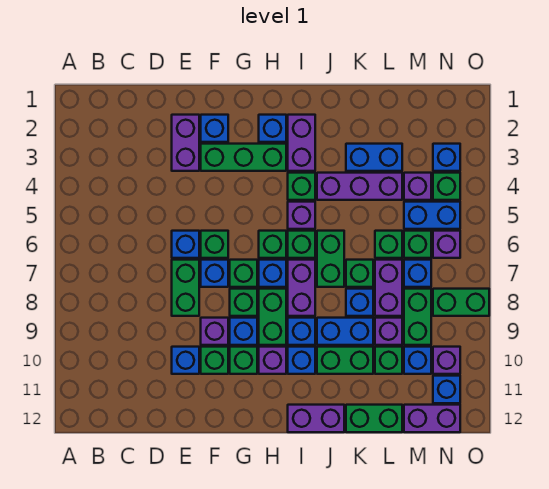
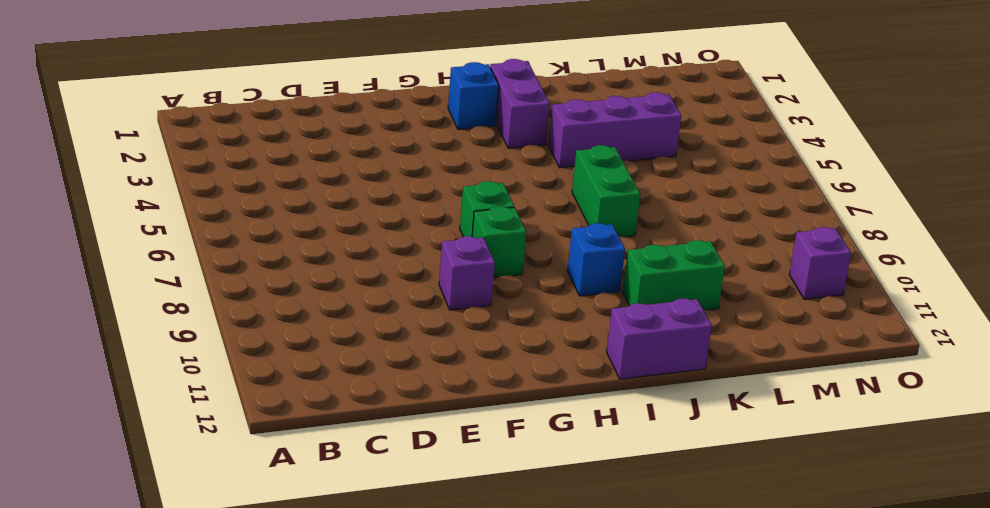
none -> purple brick E2:E3 level 1
none -> blue brick E6 level 1
none -> green brick E7:E8 level 1
none -> blue brick E10 level 1

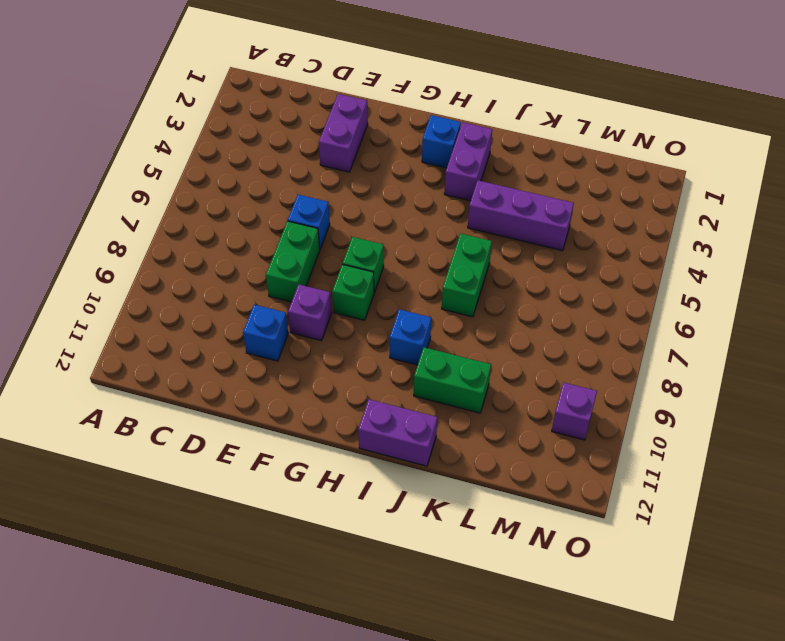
none -> blue brick F2 level 1
none -> green brick F3:H3 level 1
none -> green brick F6 level 1
none -> blue brick F7 level 1

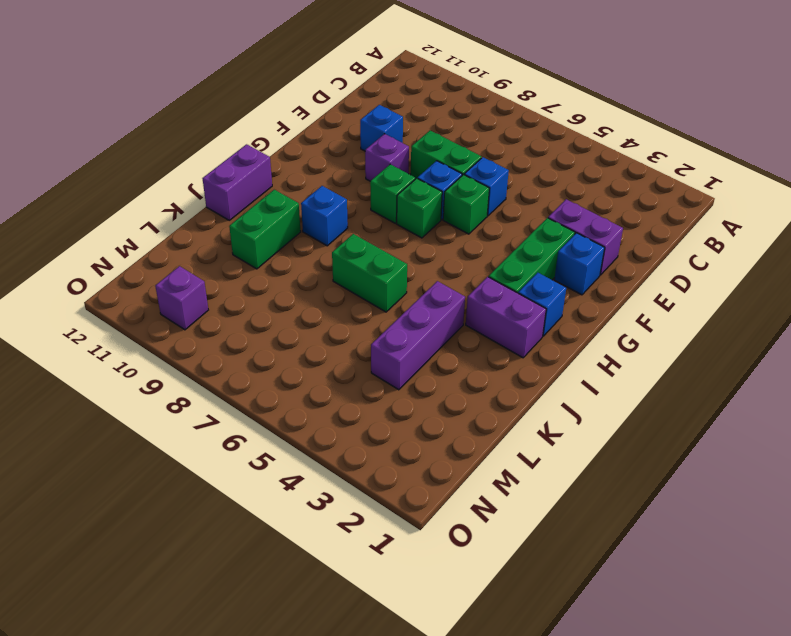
none -> green brick F10 level 1
none -> blue brick G9 level 1
none -> green brick G10 level 1
none -> green brick H6 level 1

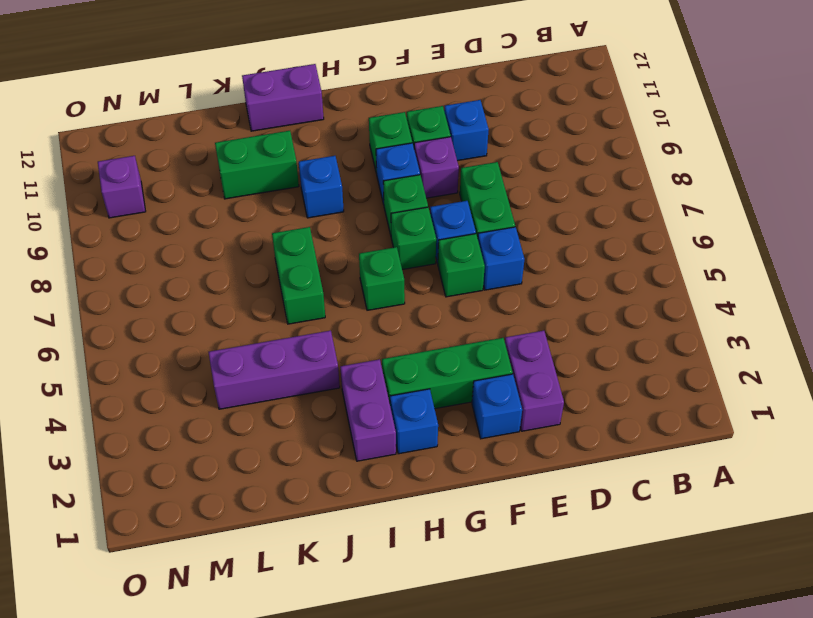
none -> blue brick H7 level 1
none -> green brick H8:H9 level 1
none -> purple brick H10 level 1
none -> green brick I4 level 1

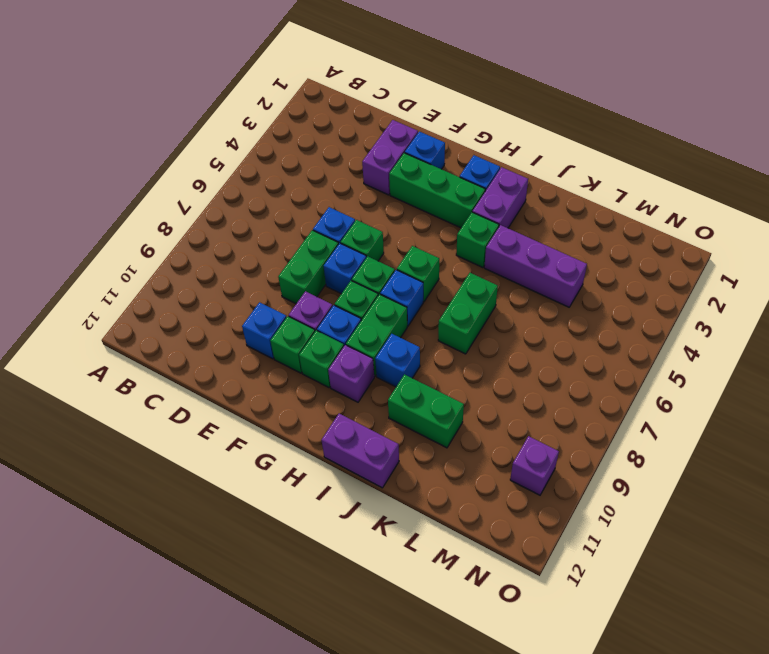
none -> purple brick I5 level 1
none -> green brick I6 level 1
none -> purple brick I7:I8 level 1
none -> blue brick I10 level 1

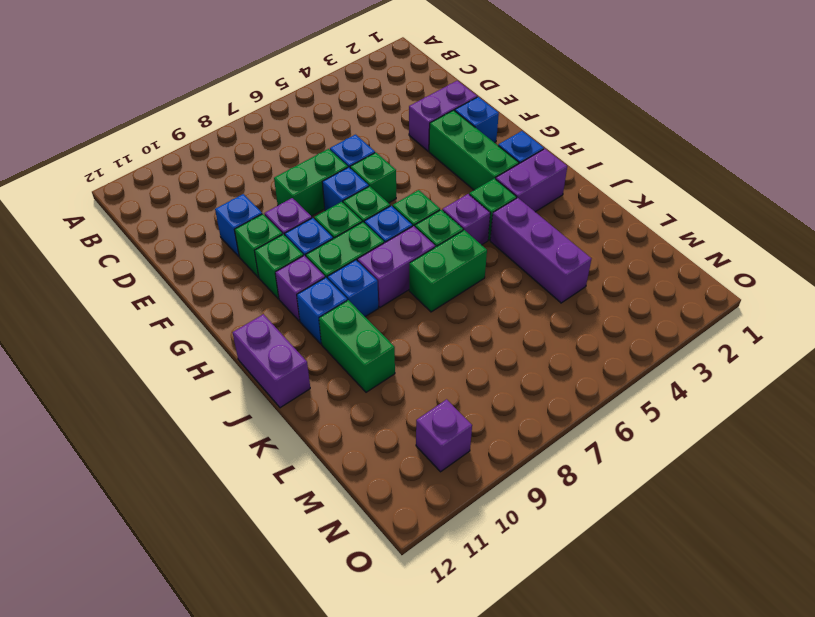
none -> blue brick J9:K9 level 1
none -> blue brick K3:L3 level 1
none -> green brick K7 level 1
none -> blue brick K8 level 1

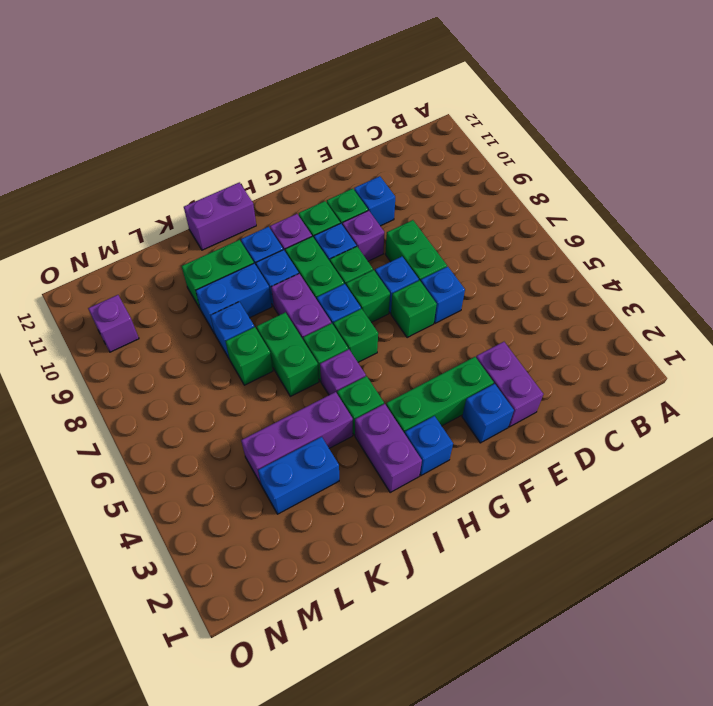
none -> green brick K12:L12 level 1
none -> green brick L6 level 1
none -> purple brick L7:L8 level 1
none -> purple brick L9 level 1

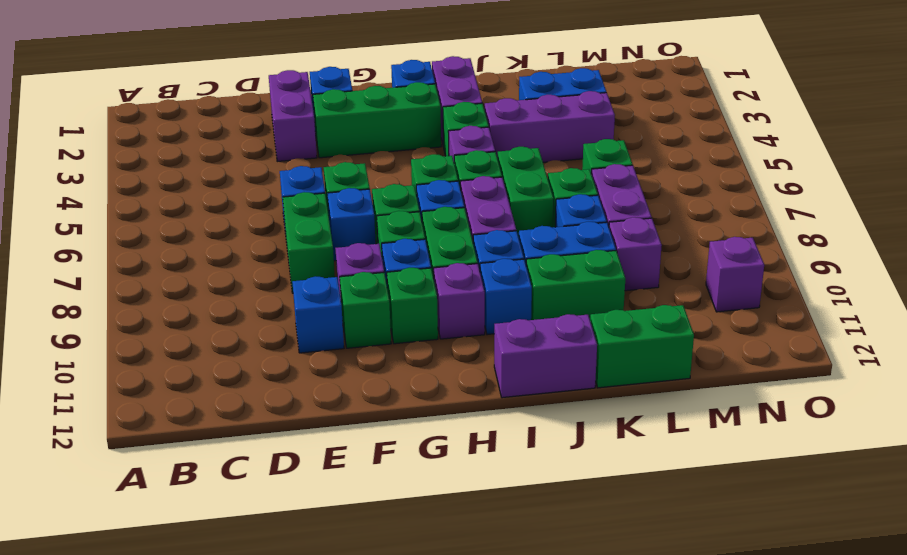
none -> green brick L10 level 1
none -> purple brick M4 level 1
none -> blue brick M5:N5 level 1
none -> green brick M6 level 1

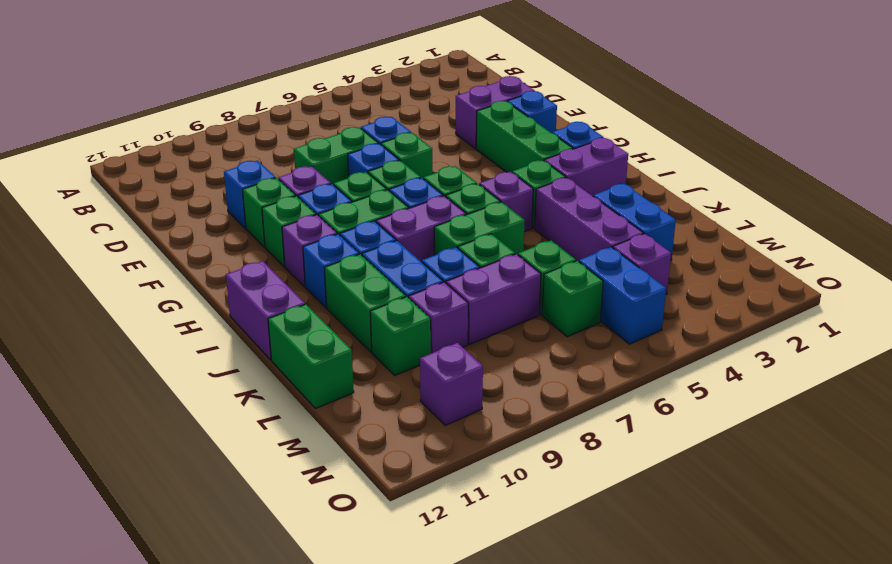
none -> blue brick M7 level 1
none -> green brick M8:M9 level 1
none -> blue brick M10 level 1
none -> purple brick M12:N12 level 1

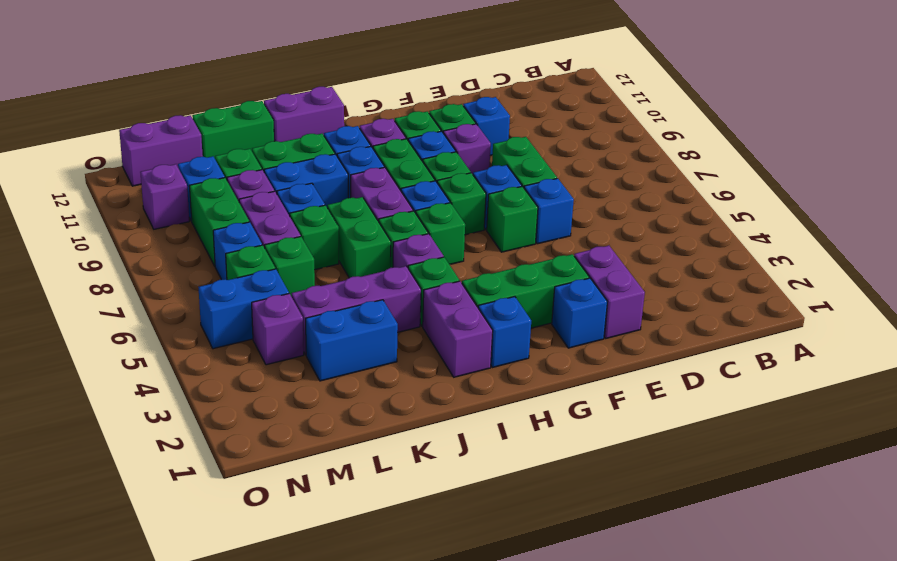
none -> blue brick N3 level 1
none -> green brick N4 level 1
none -> purple brick N6 level 1
none -> green brick N8:O8 level 1

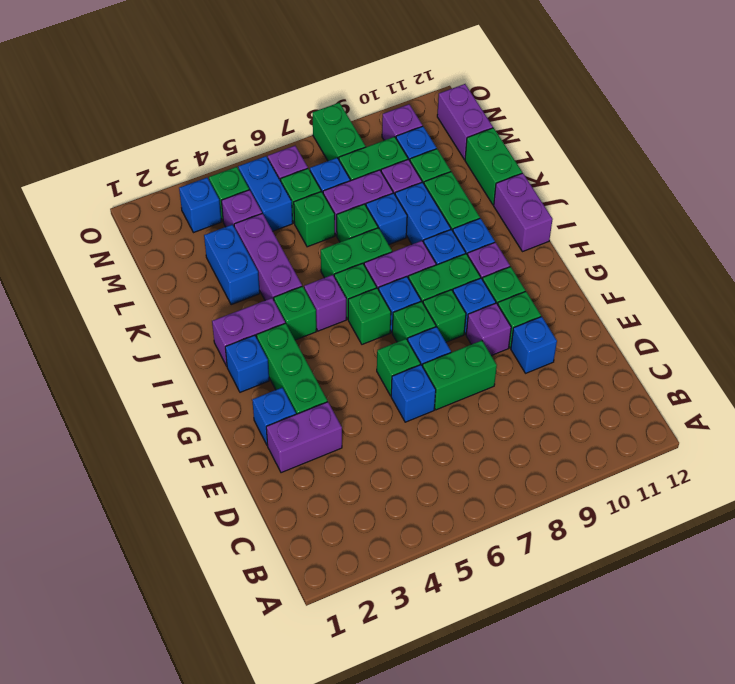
none -> blue brick N11 level 1

